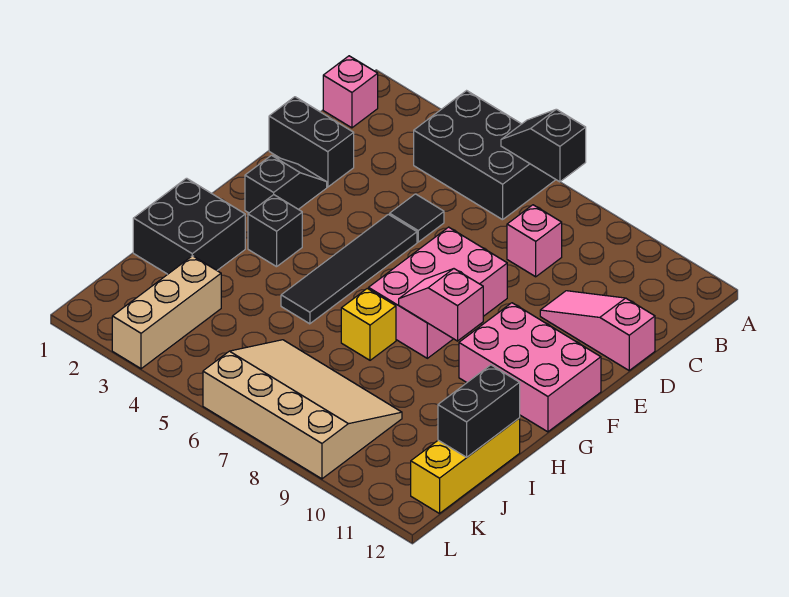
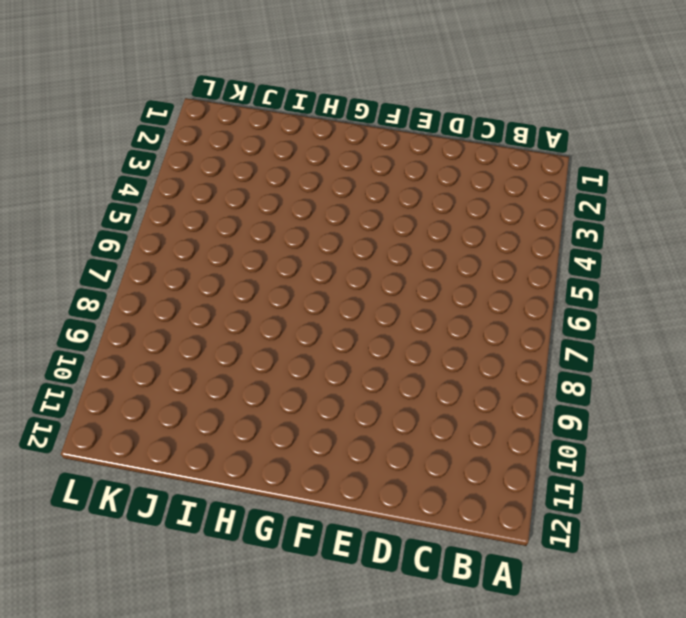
none -> black brick A4:B6 level 1
none -> pink brick B1 level 1
none -> pink brick C8 level 1

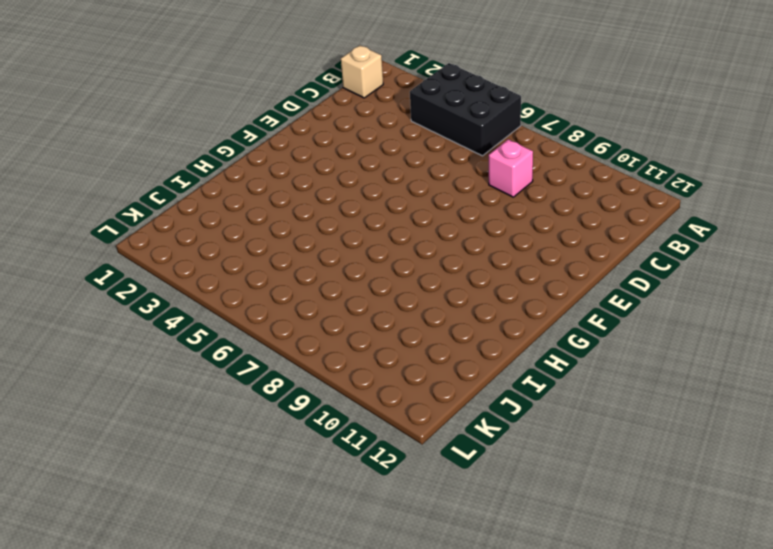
tan brick B1 level 1 -> pink brick B1 level 1
none -> black brick D1:D2 level 1
none -> black tile D5 level 1
none -> pink slope D10:D12 level 1 top 12

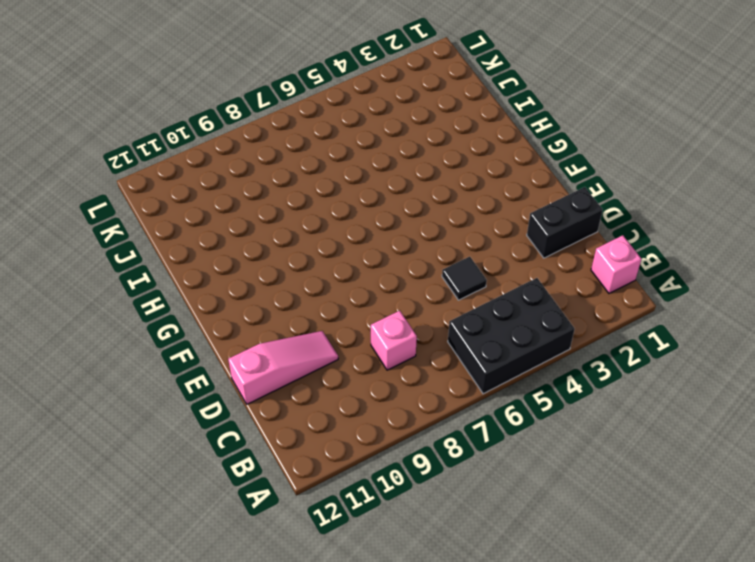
none -> black slope E2:F2 level 1 top F
none -> black tile E5:H5 level 1
none -> pink brick E7:G8 level 1

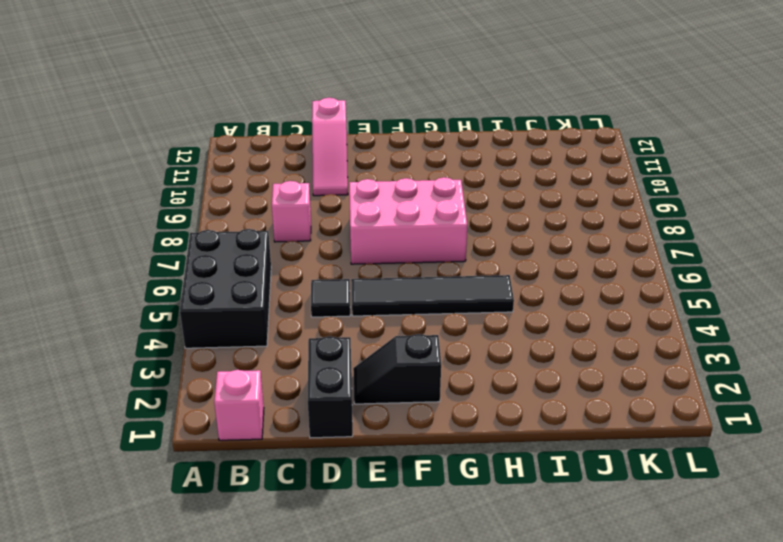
none -> pink brick F10:G12 level 1
none -> black brick G3 level 1
none -> black brick H1:I2 level 1

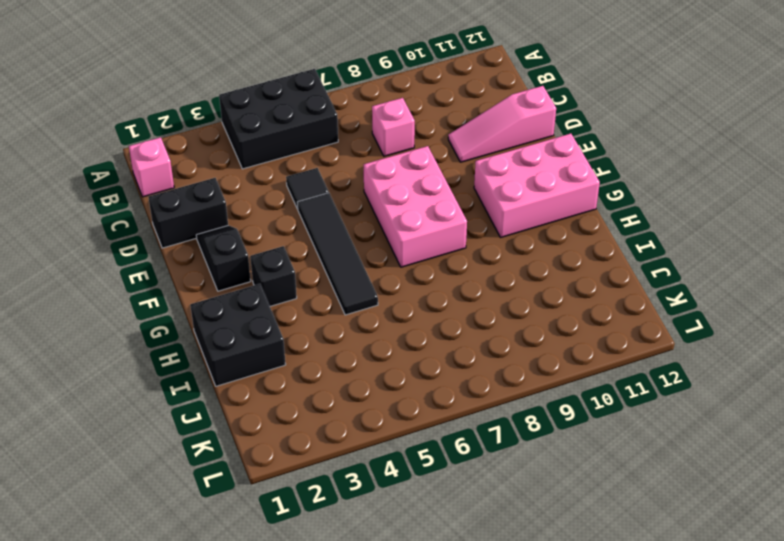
none -> yellow brick H7 level 1
none -> yellow brick I12:K12 level 1
none -> tan brick J3:L3 level 1

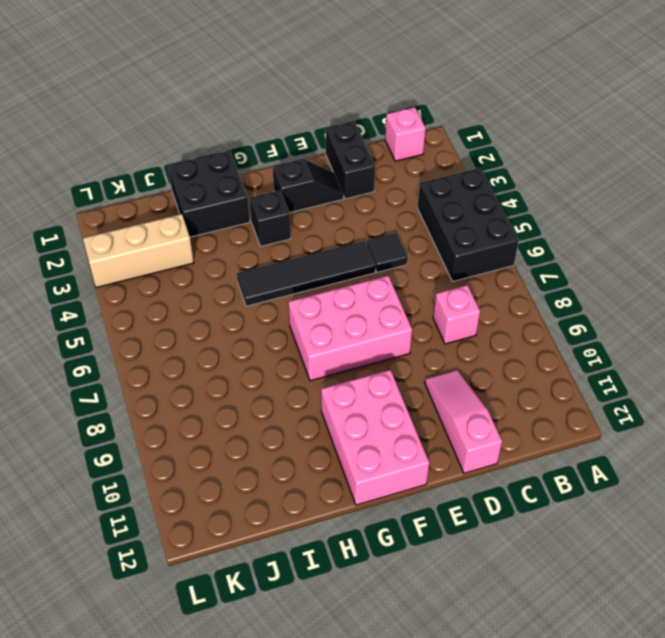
none -> yellow brick H7 level 1
none -> yellow brick I12:K12 level 1
none -> tan slope J6:L9 level 1 top L

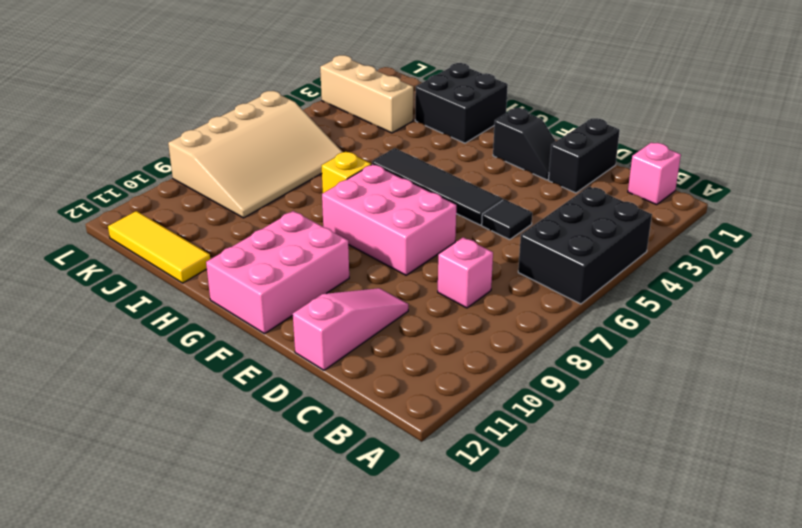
yellow tile I12:K12 level 1 -> yellow brick I12:K12 level 1
none -> black brick G3 level 1
none -> black slope A6:A7 level 2 top 7
none -> pink slope G8:G9 level 2 top 9

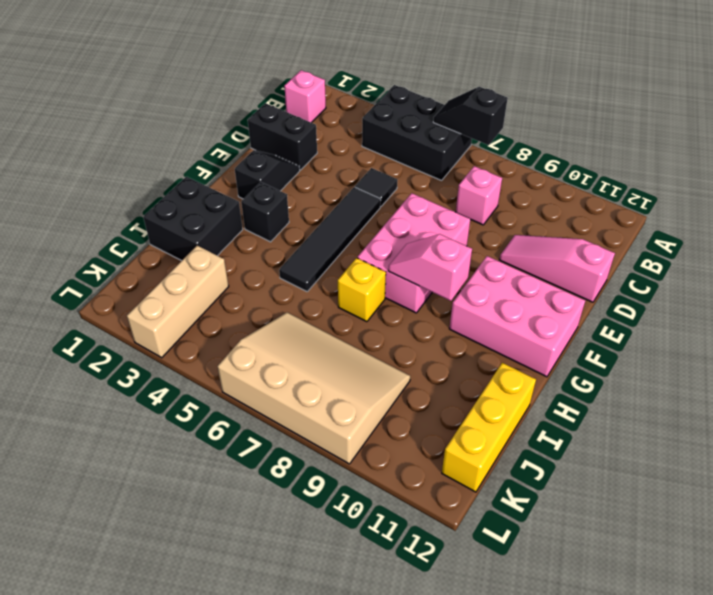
none -> black brick I12:J12 level 2

